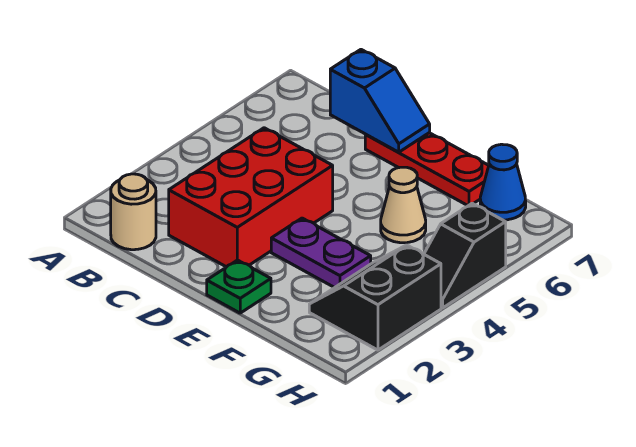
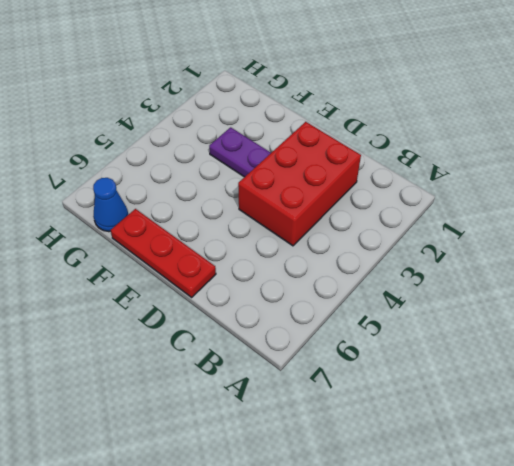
none -> tan round brick B1 level 1
none -> green plate E1 level 1

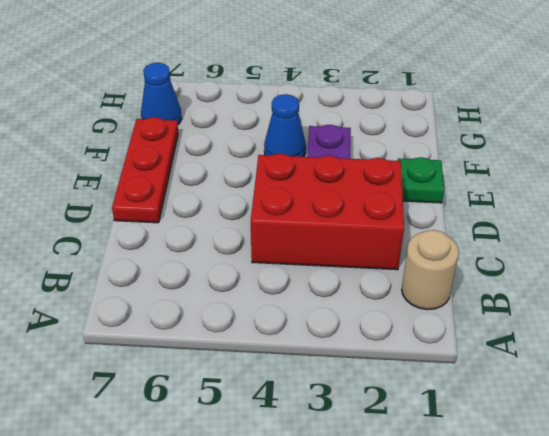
blue cone F4 level 1 -> none
none -> tan cone F5 level 1
none -> black slope G2:H3 level 1 top H

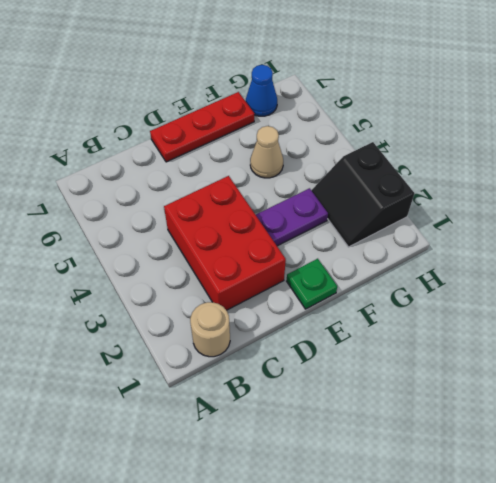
none -> black slope H4:H5 level 1 top 5
none -> blue slope C7:D7 level 2 top C

